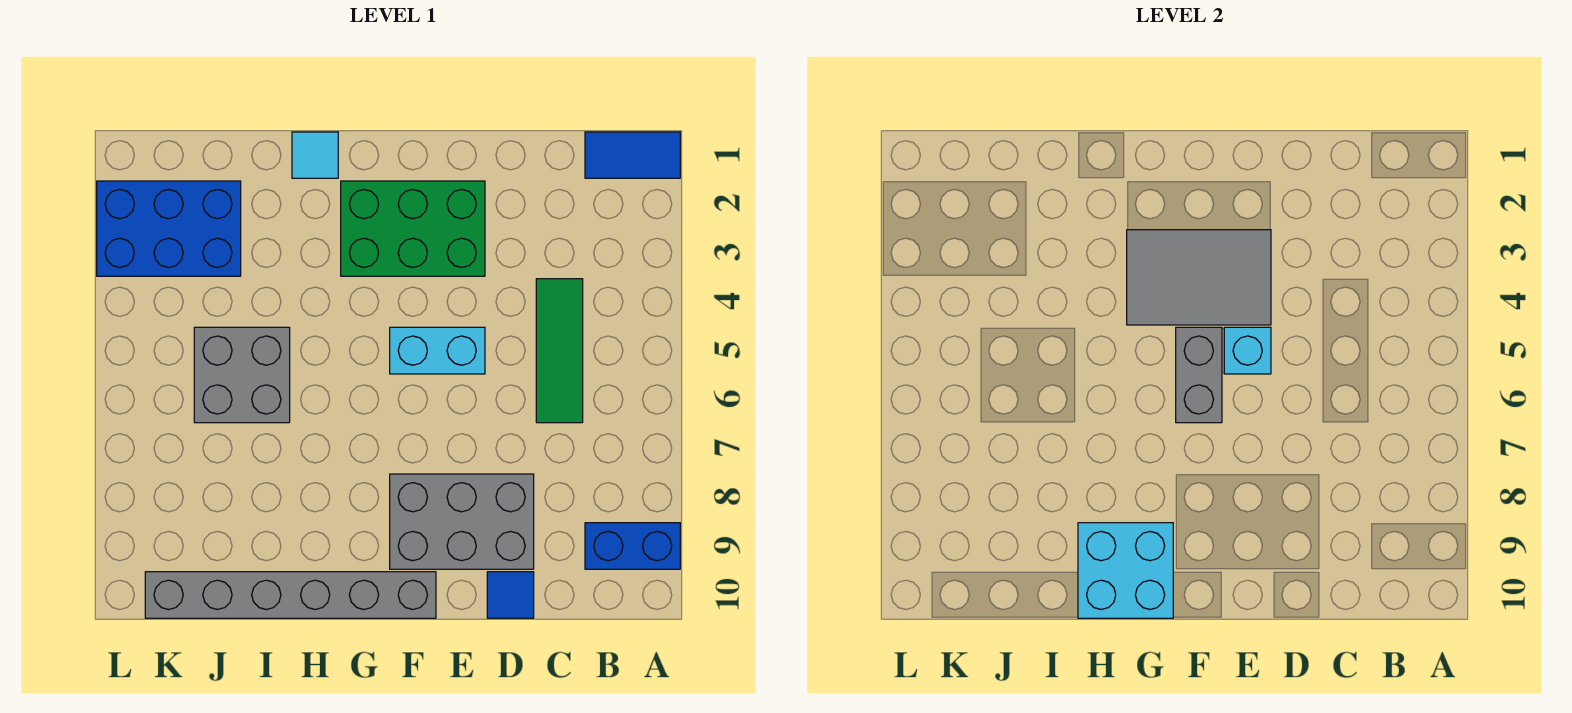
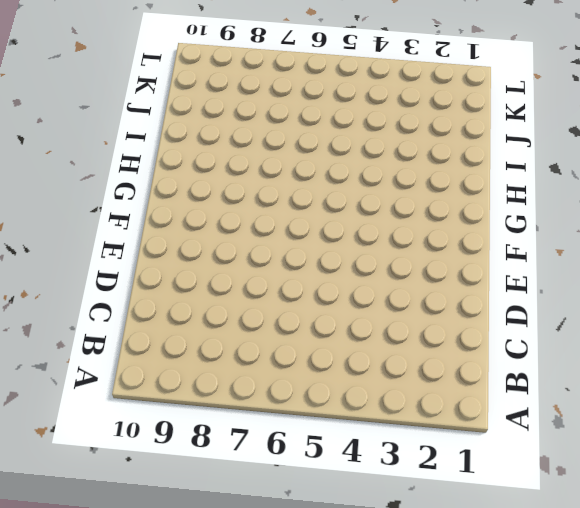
none -> blue tile A1:B1 level 1
none -> blue brick A9:B9 level 1
none -> green tile C4:C6 level 1

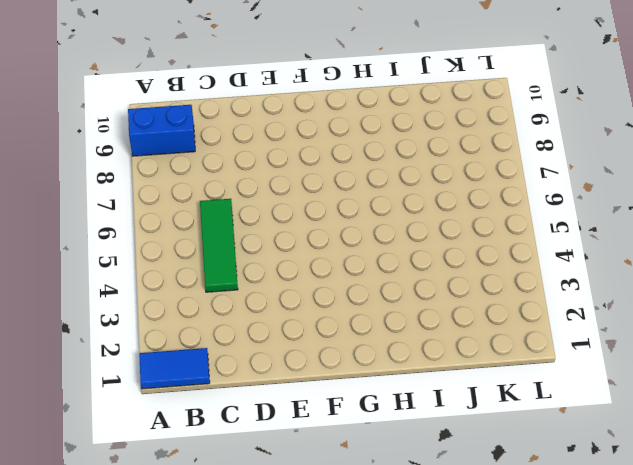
none -> grey brick D8:F9 level 1
none -> blue tile D10 level 1
none -> green brick E2:G3 level 1

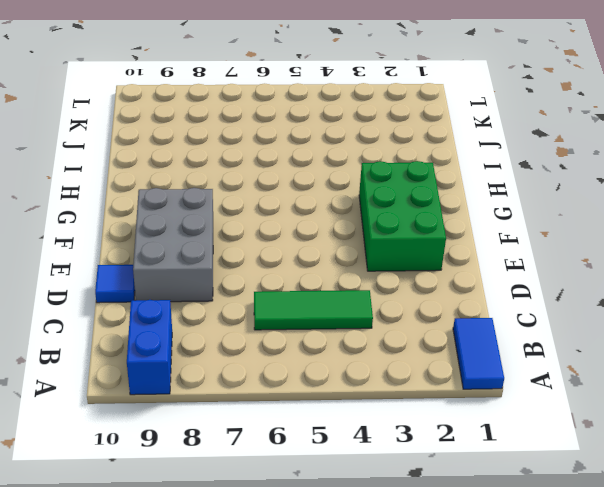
none -> cyan brick E5:F5 level 1
none -> grey brick F10:K10 level 1
none -> cyan tile H1 level 1

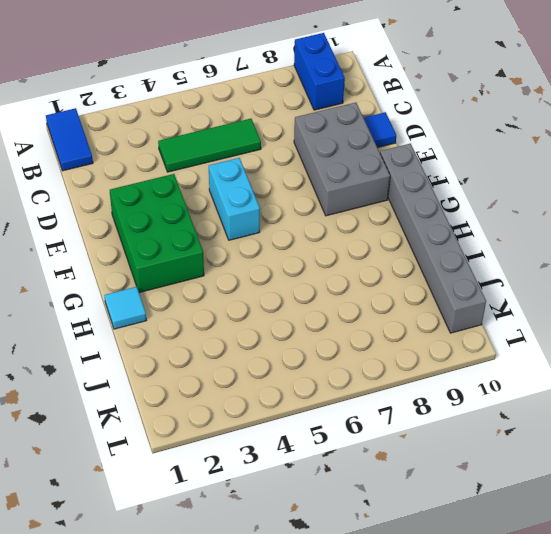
none -> grey brick I5:J6 level 1
none -> blue brick J2:L3 level 1
none -> grey tile E3:G4 level 2

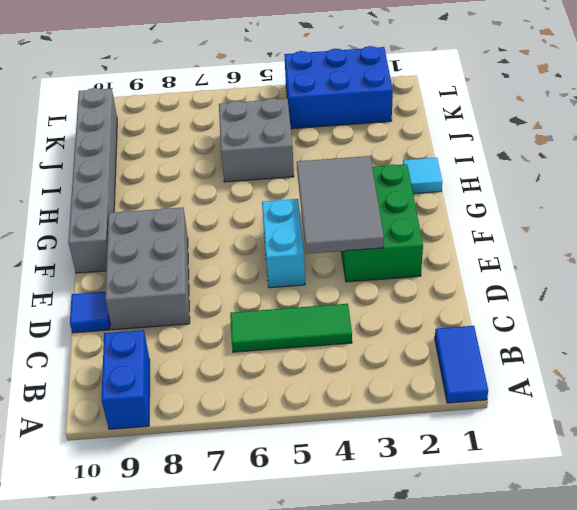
blue brick K2:L4 level 1 -> blue brick J2:L3 level 1
none -> cyan brick E5 level 2
none -> grey brick F5:F6 level 2
none -> cyan brick G9:H10 level 2

